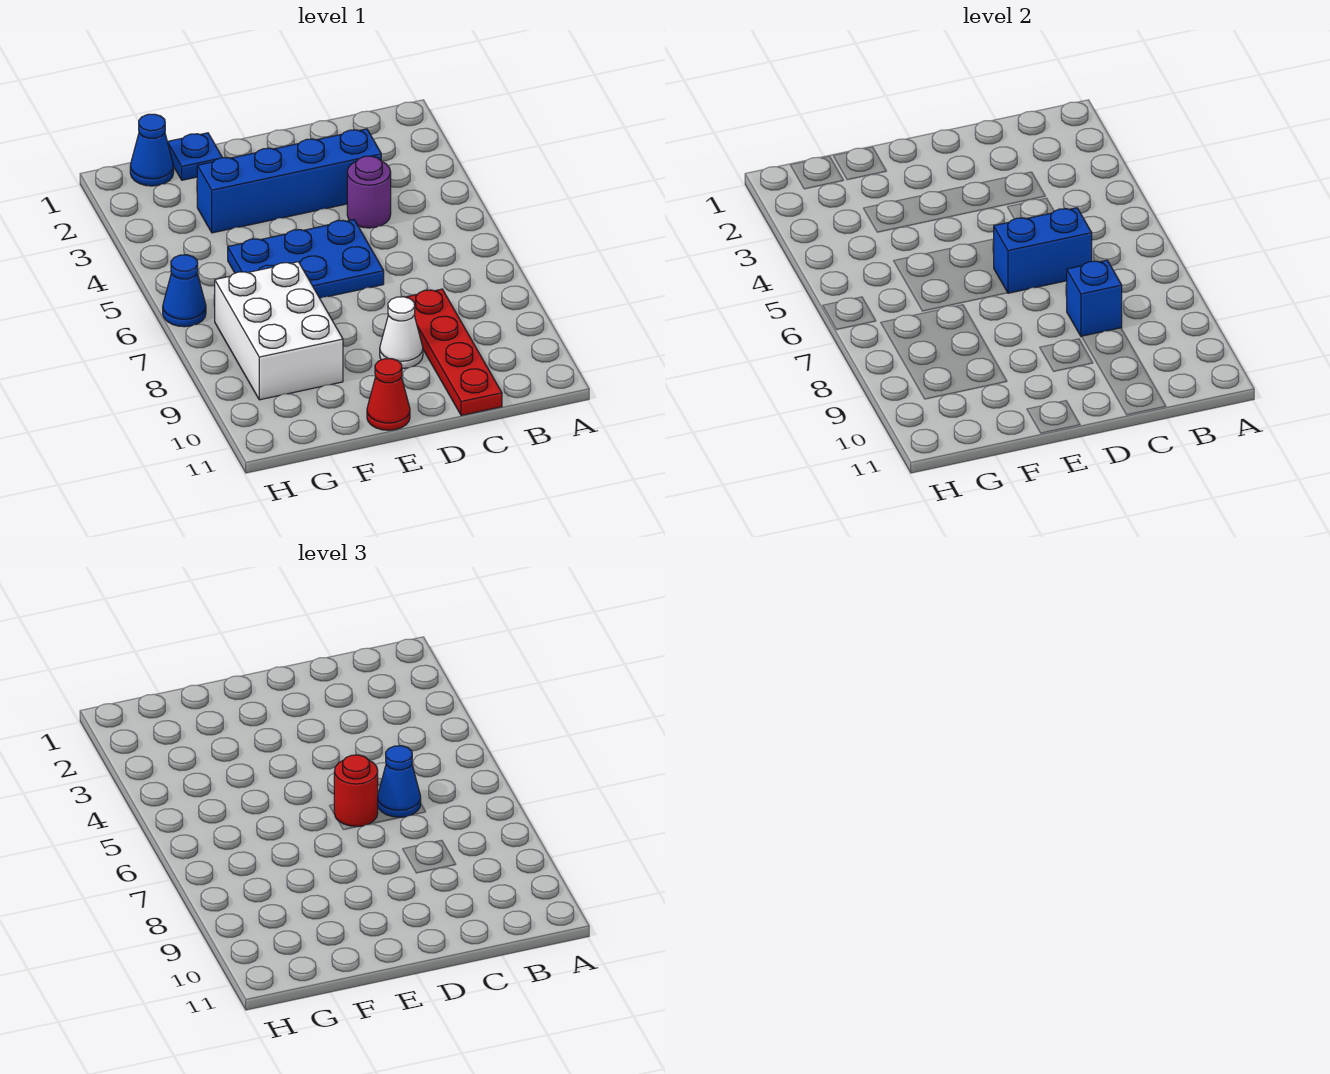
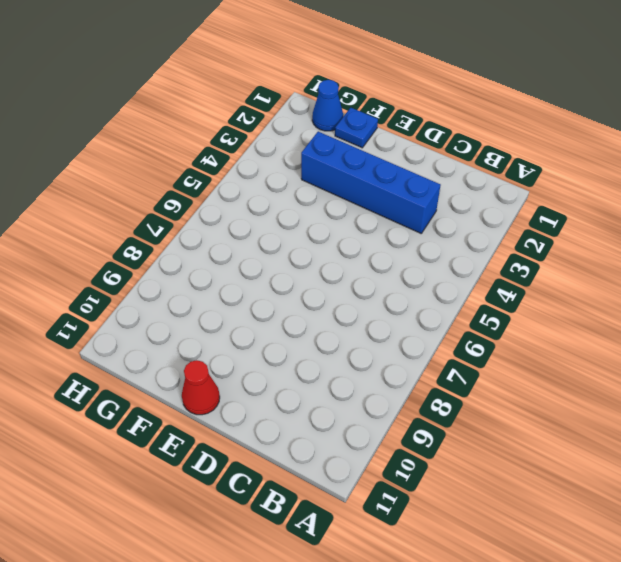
none -> purple round brick C4 level 1
none -> red plate C8:C11 level 1
none -> blue plate D5:F6 level 1

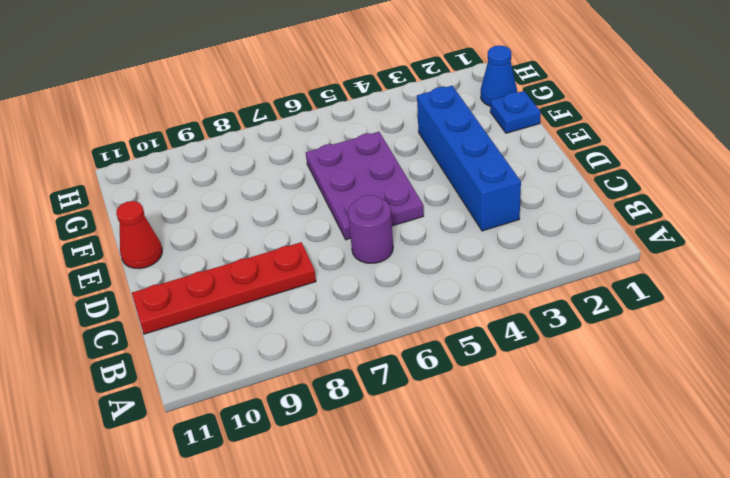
purple round brick C6 level 1 -> purple round brick C4 level 1
purple plate D5:F6 level 1 -> blue plate D5:F6 level 1
none -> white cone D9 level 1
none -> white brick F7:G9 level 1
none -> blue cone H6 level 1

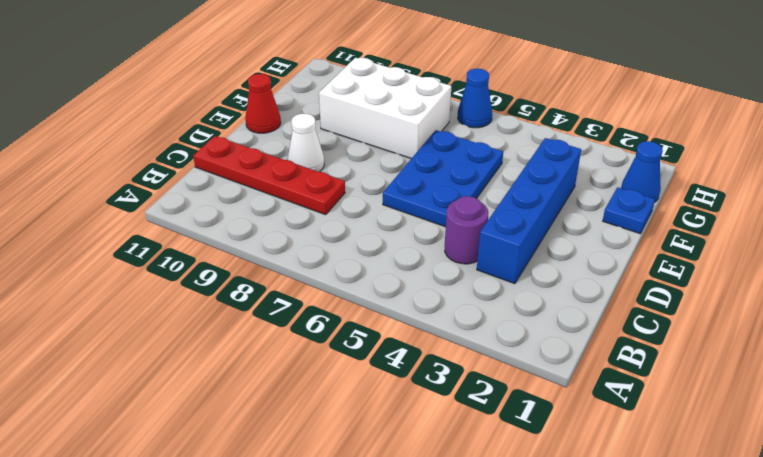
none -> blue brick C6:D6 level 2
none -> blue brick C8 level 2
none -> blue cone C6 level 3

